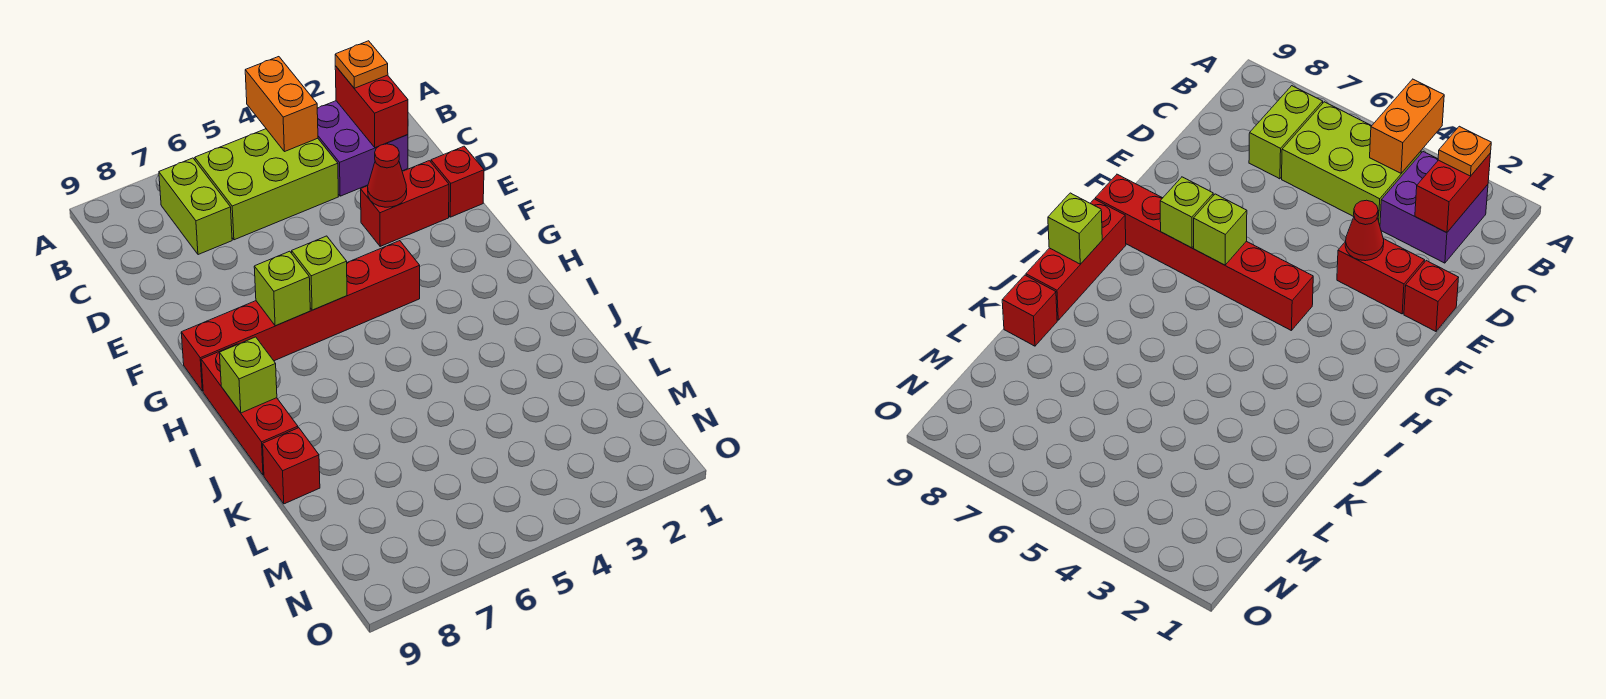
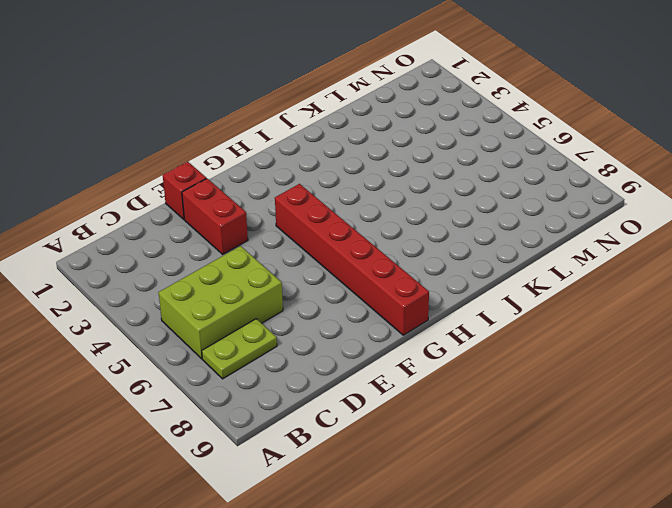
lime brick B5:D6 level 1 -> lime brick B4:C6 level 1
lime plate B7:C7 level 1 -> lime brick B7:C7 level 1
none -> purple brick B2:C3 level 1
none -> red brick H9:J9 level 1
none -> red brick K9 level 1

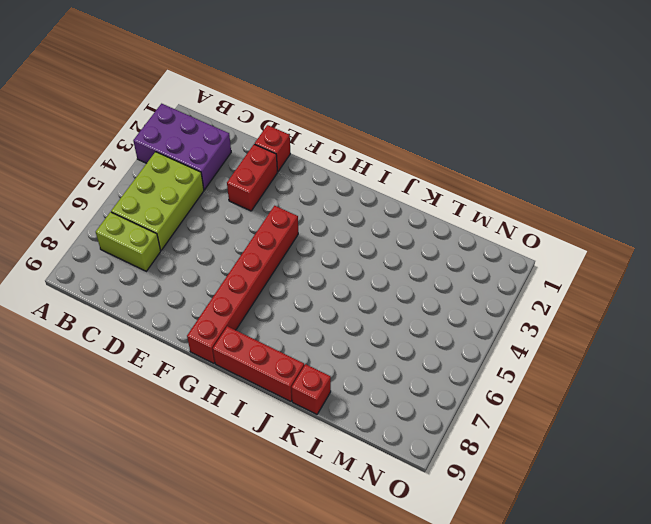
purple brick A2:C3 level 1 -> purple brick B2:C3 level 1
none -> orange brick A4:B4 level 2
none -> red brick B2:C2 level 2
none -> red cone E3 level 2

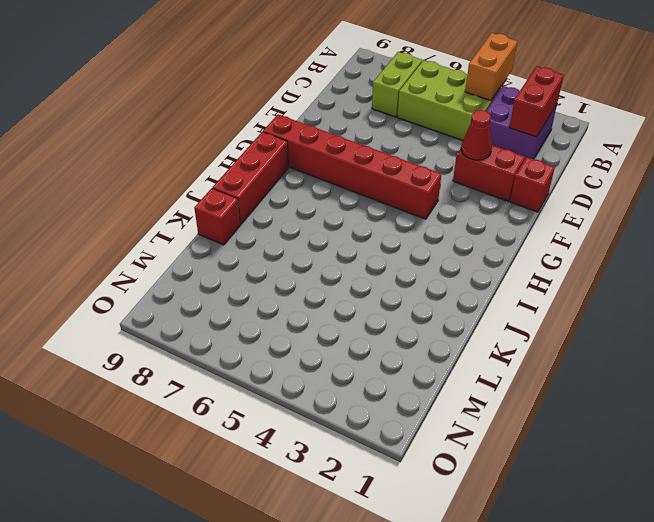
none -> lime brick G6 level 2
none -> lime brick G7 level 2
none -> lime brick I9 level 2

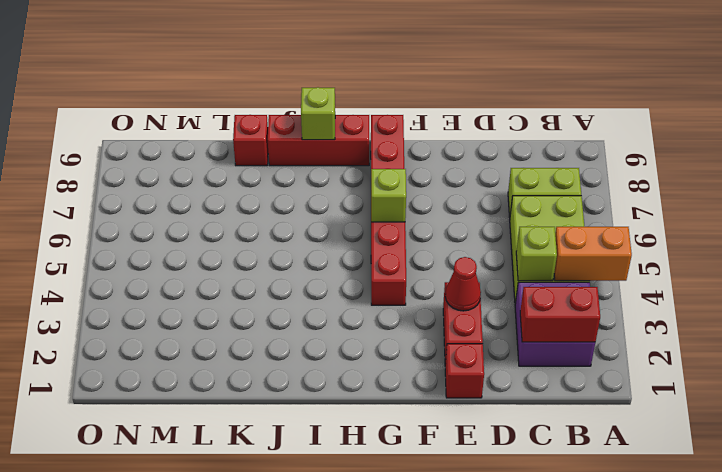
lime brick C4 level 2 -> lime brick G7 level 2
none -> orange plate B2 level 3

